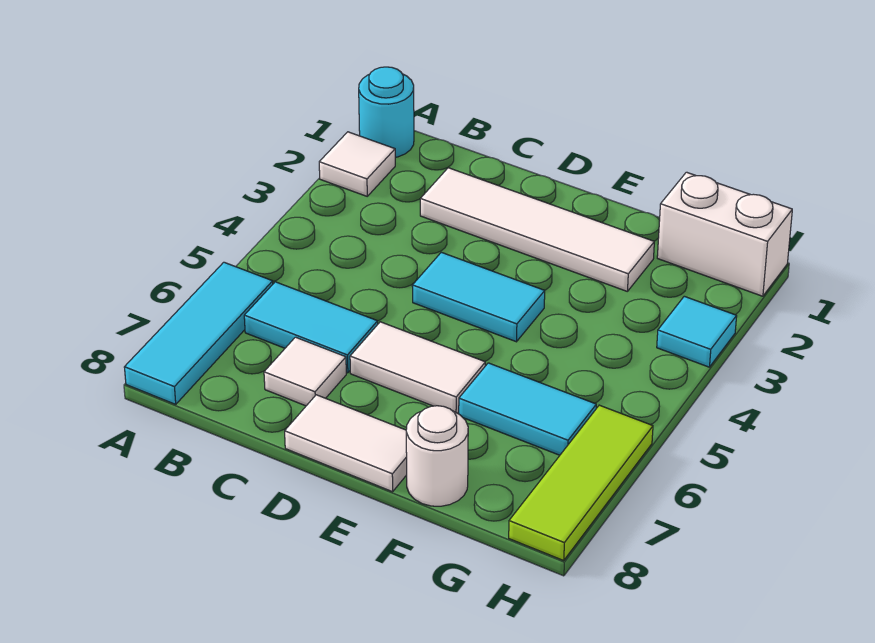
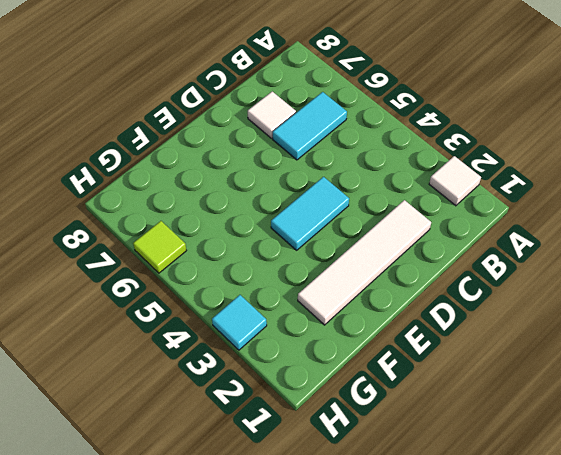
lime tile H6 level 1 -> lime tile H6:H8 level 1
none -> cyan round brick A1 level 1
none -> cyan tile A6:A8 level 1
none -> white tile D6:E6 level 1

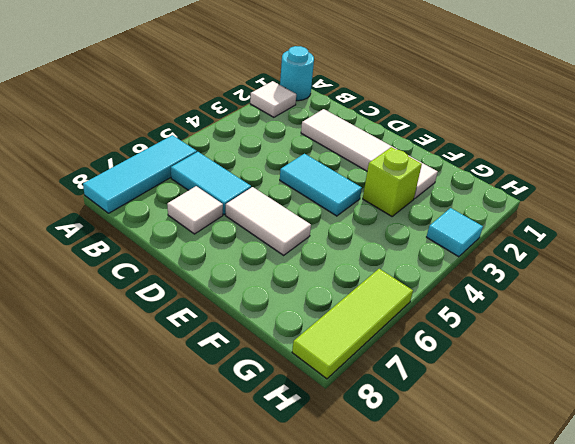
lime brick F3 level 1 -> none
none -> white tile D8:E8 level 1
none -> cyan tile F6:G6 level 1
none -> white round brick F8 level 1

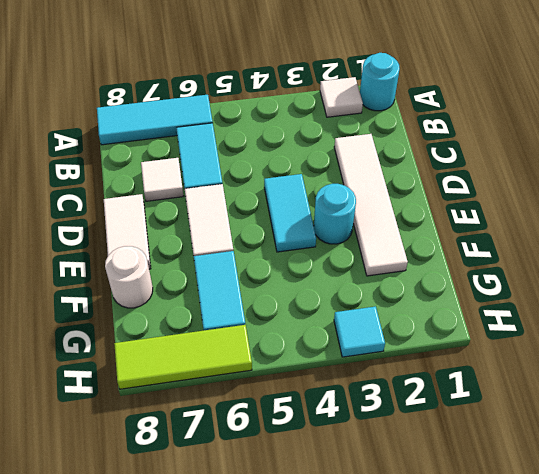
cyan round brick E3 level 1 -> none
none -> white brick G1:H1 level 1

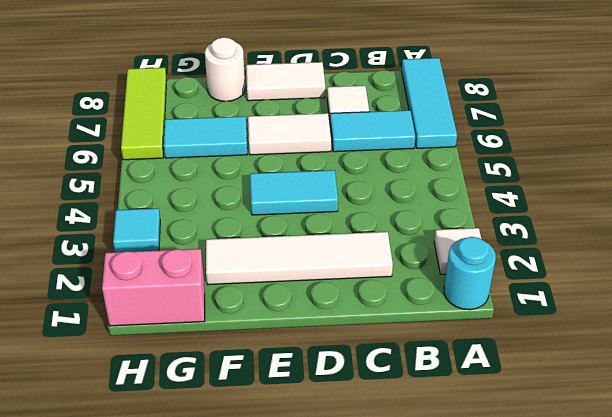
pink brick G1:H1 level 1 -> white brick G1:H1 level 1

